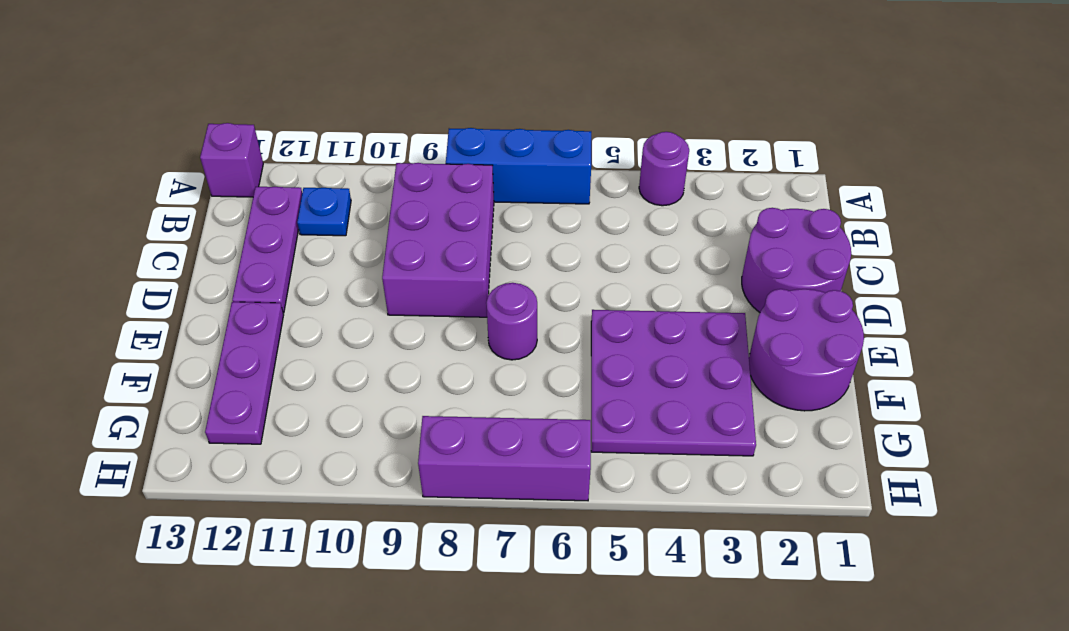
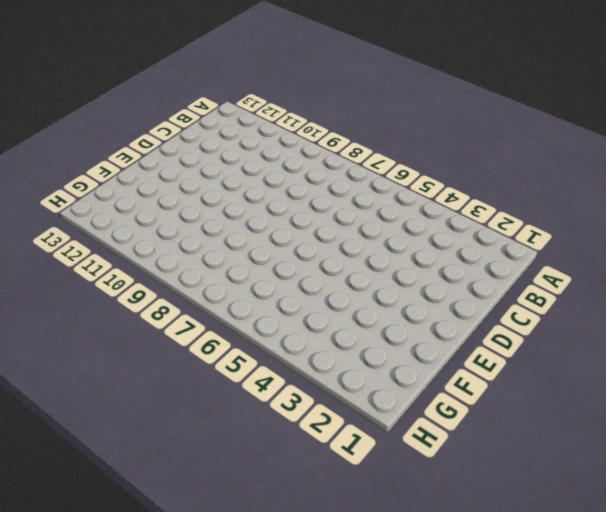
none -> purple round brick A4 level 1
none -> blue brick A6:A8 level 1
none -> purple brick A13 level 1

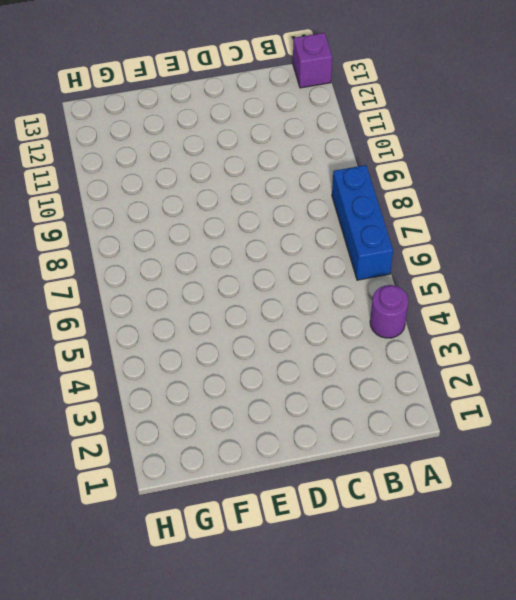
none -> purple brick B8:D9 level 1
none -> blue plate B11 level 1
none -> purple plate B12:D12 level 1

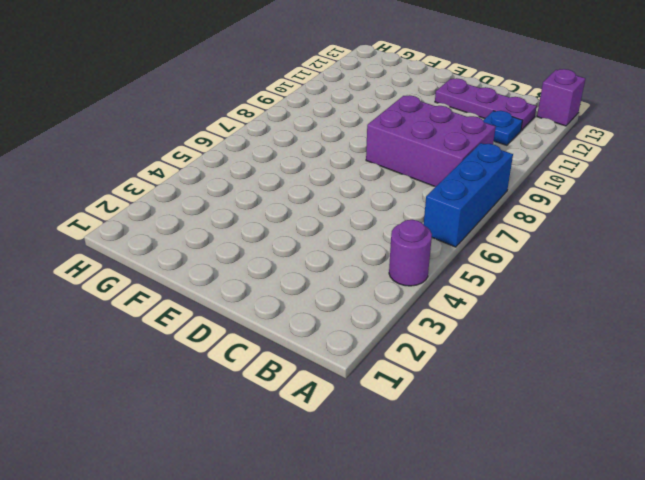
none -> purple round brick C1:D2 level 1
none -> purple round brick E1:F2 level 1
none -> purple plate E3:G5 level 1

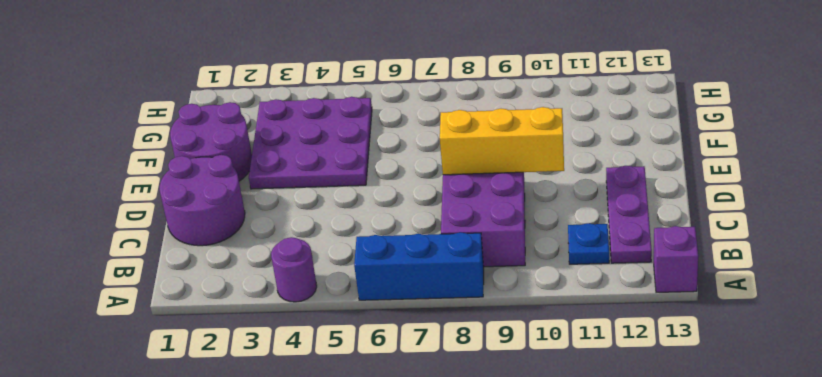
yellow brick D8:D10 level 2 -> none
none -> purple round brick E7 level 1
none -> purple plate E12:G12 level 1
none -> purple brick H6:H8 level 1

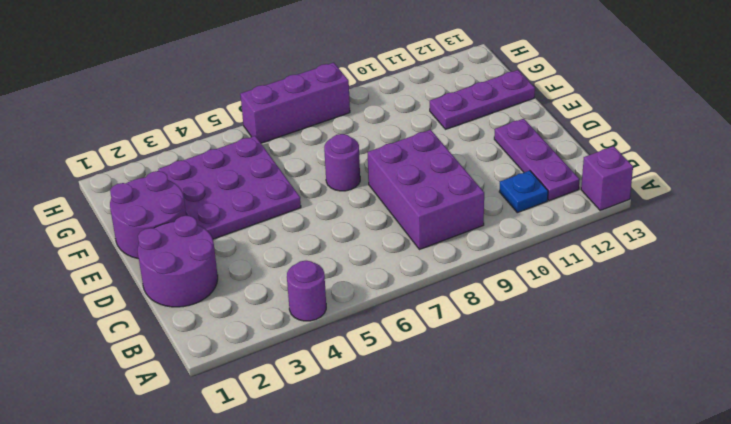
purple plate F11:F13 level 1 -> purple plate E12:G12 level 1
none -> blue brick A6:A8 level 1

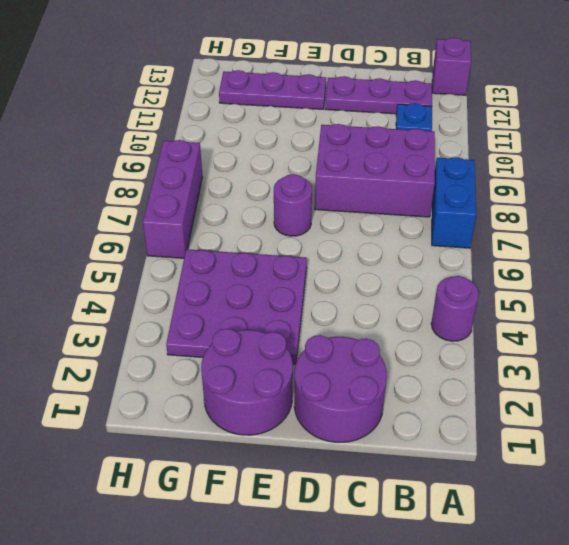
blue brick A7:A8 level 1 -> blue brick A6:A8 level 1

